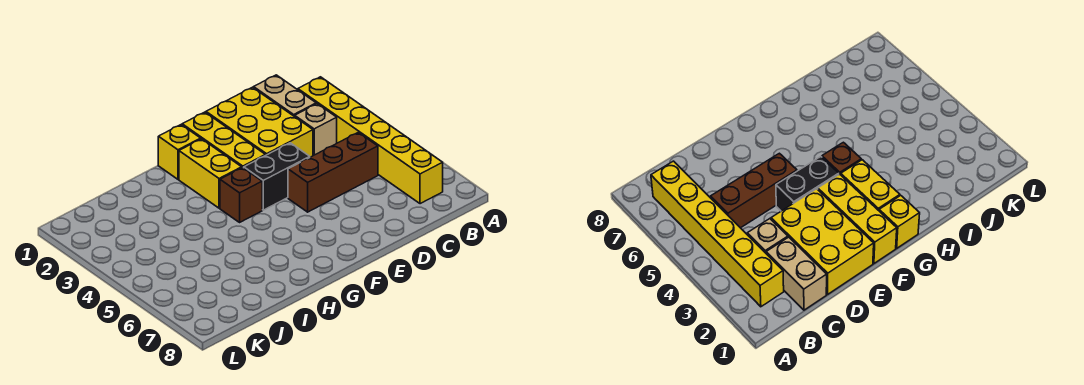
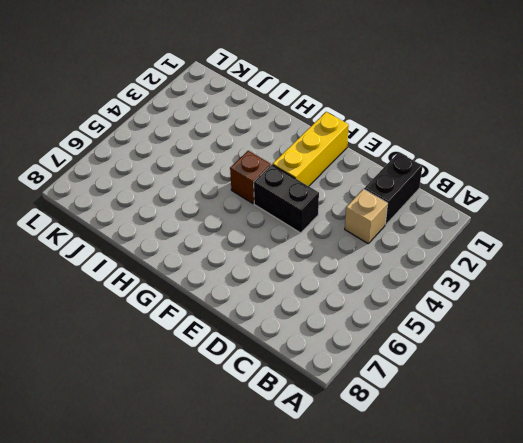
black brick C1:C2 level 1 -> tan brick C1:C2 level 1
none -> yellow brick B2:B7 level 1
none -> brown brick C5:E5 level 1

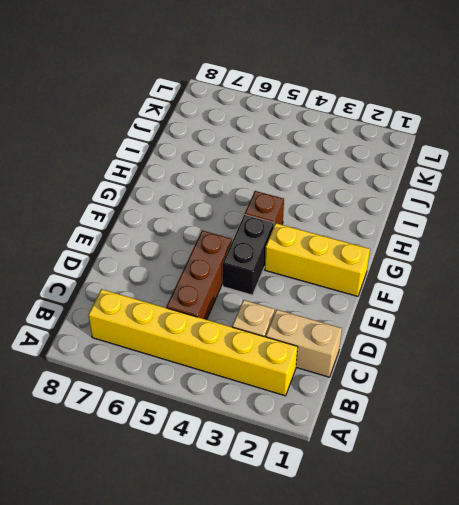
none -> yellow brick D1:E3 level 1
none -> yellow brick G1 level 1

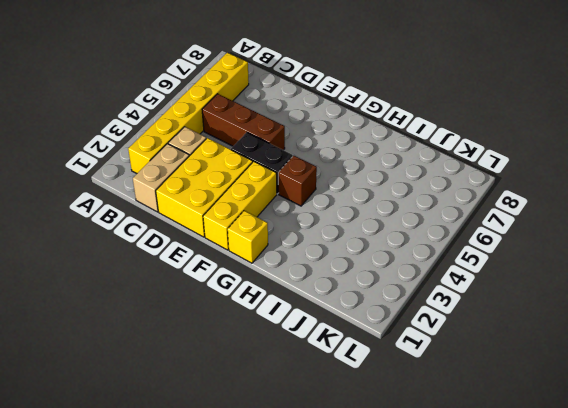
none -> yellow brick G2:G3 level 1

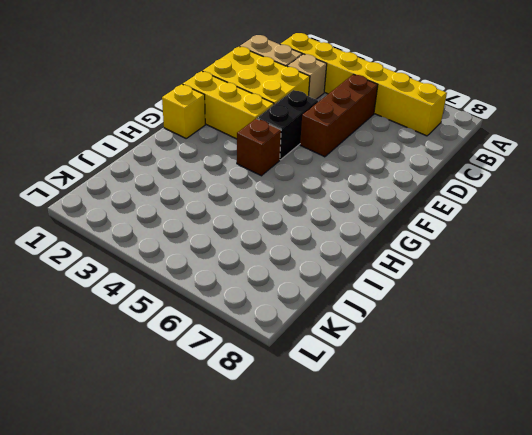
none -> yellow brick G2:G3 level 1

